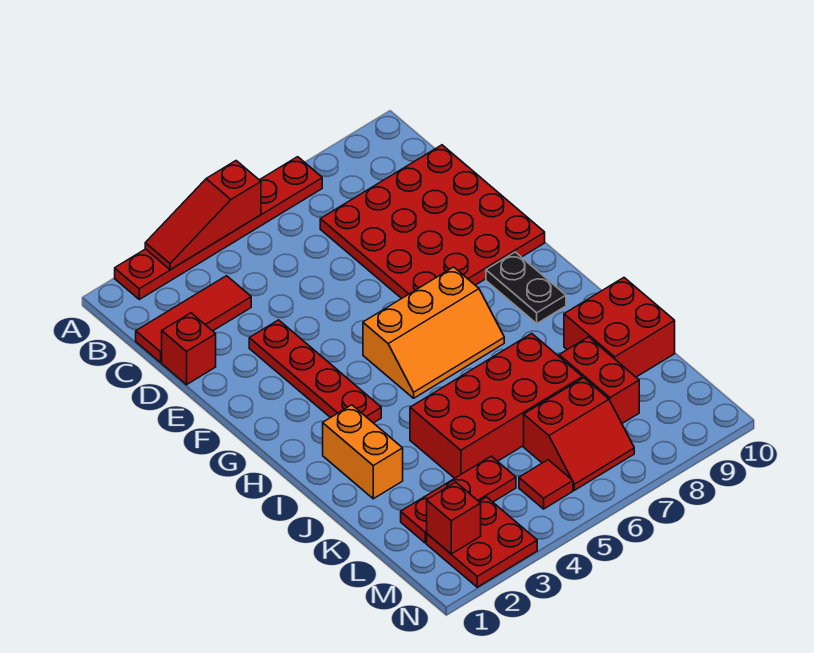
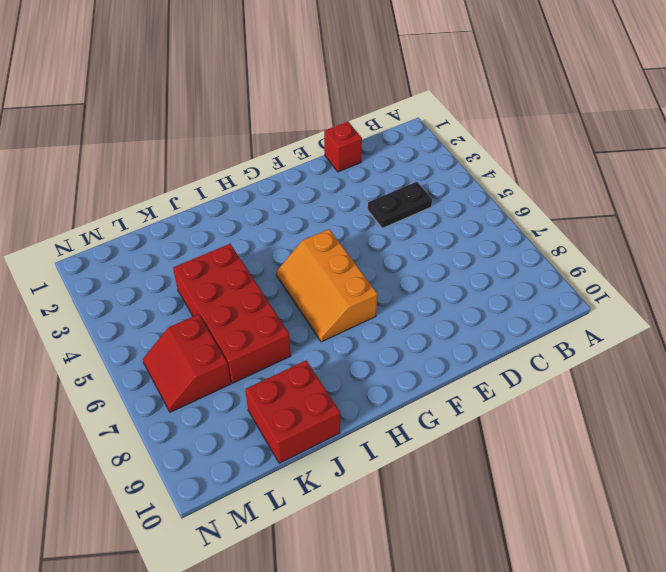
black plate C4:D4 level 1 -> black plate G9:H9 level 1
none -> red plate A2:A7 level 1
none -> red tile C1:C3 level 1
none -> red plate C7:F10 level 1

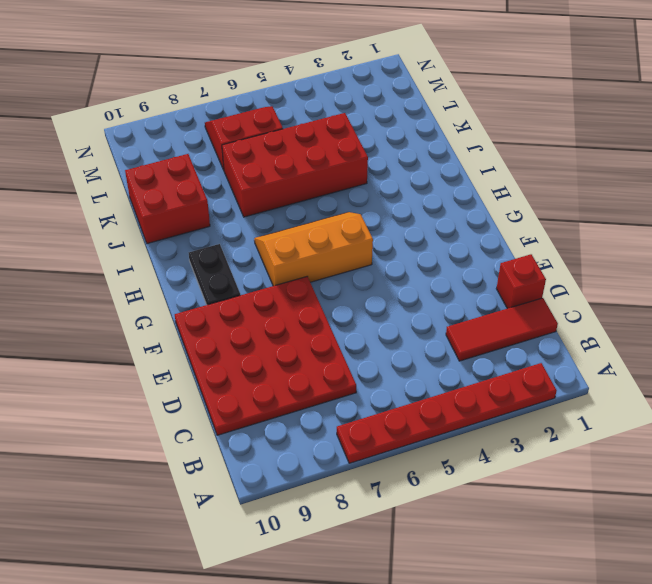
none -> red plate E3:H3 level 1
none -> orange brick I2:J2 level 1
none -> red brick K8:L8 level 1

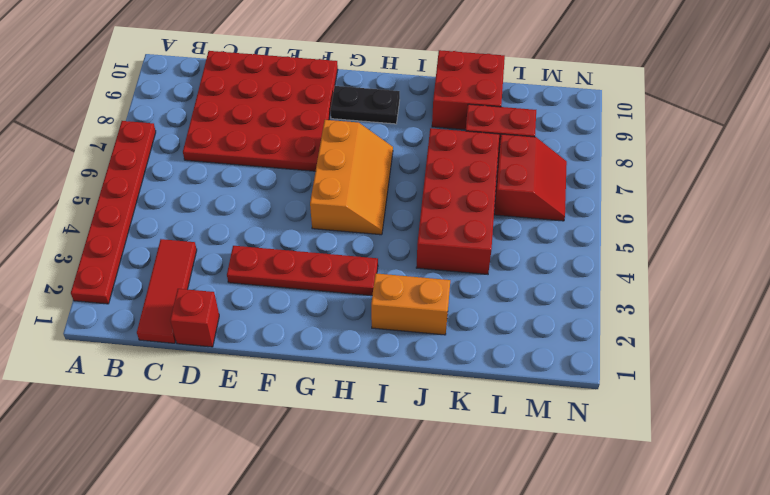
none -> red plate L2:L4 level 1
none -> red plate M2:N3 level 1
none -> red tile M5 level 1

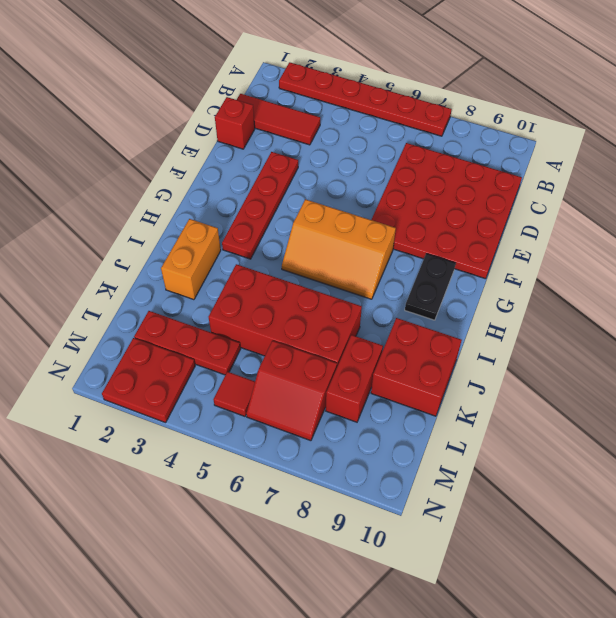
none -> red slope A3:A5 level 2 top 5
none -> red brick M2 level 2

